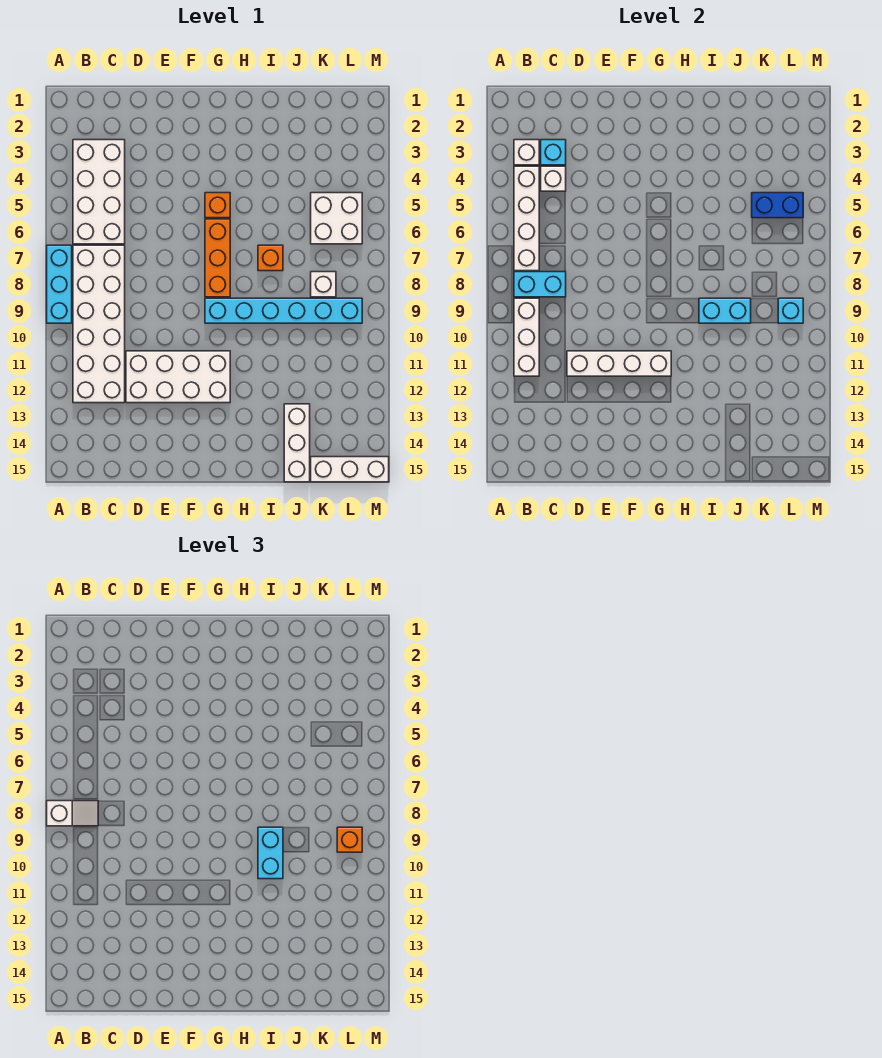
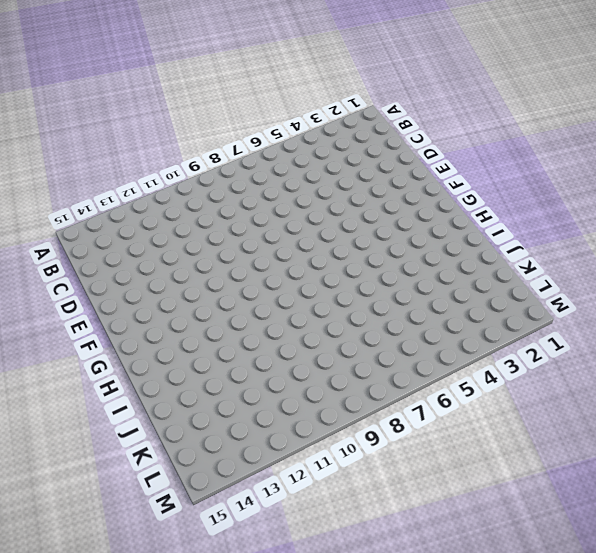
none -> cyan brick A7:A9 level 1
none -> white brick B3:C6 level 1
none -> white brick B7:C12 level 1

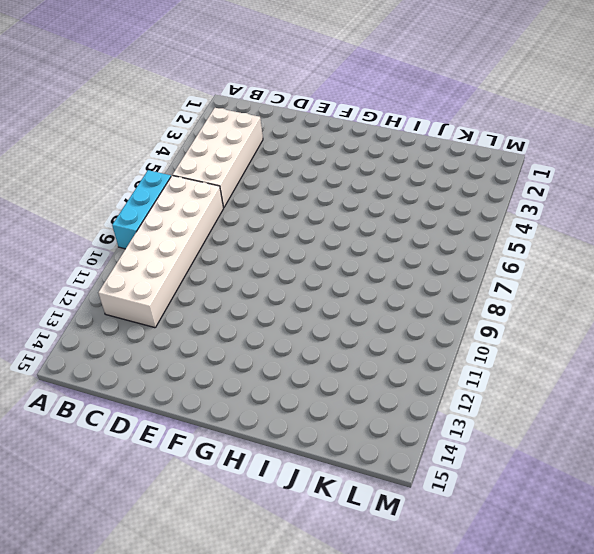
none -> white brick D11:G12 level 1
none -> orange brick G5 level 1
none -> orange brick G6:G8 level 1

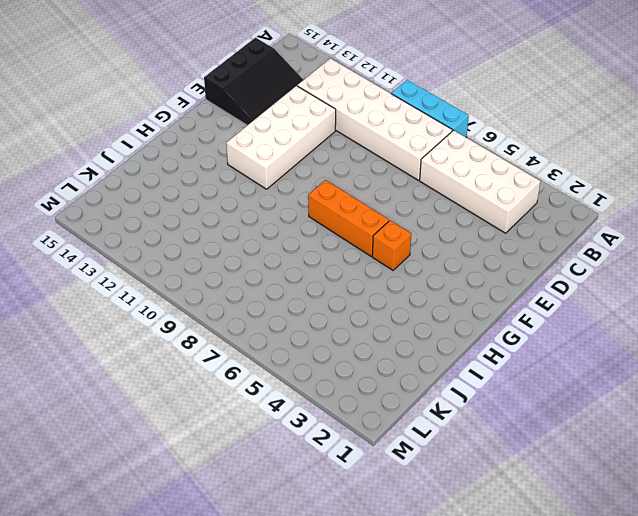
black slope C13:E15 level 1 top 15 -> none
none -> cyan brick G9:L9 level 1
none -> orange brick I7 level 1
none -> white brick J13:J15 level 1

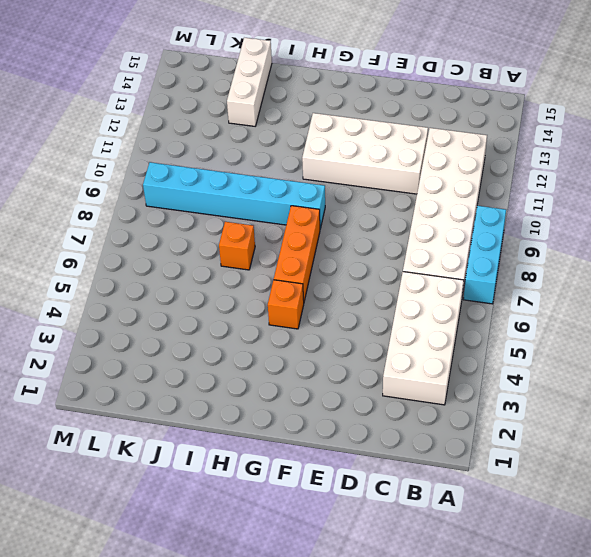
none -> white brick K5:L6 level 1
none -> white brick K8 level 1
none -> white brick K15:M15 level 1

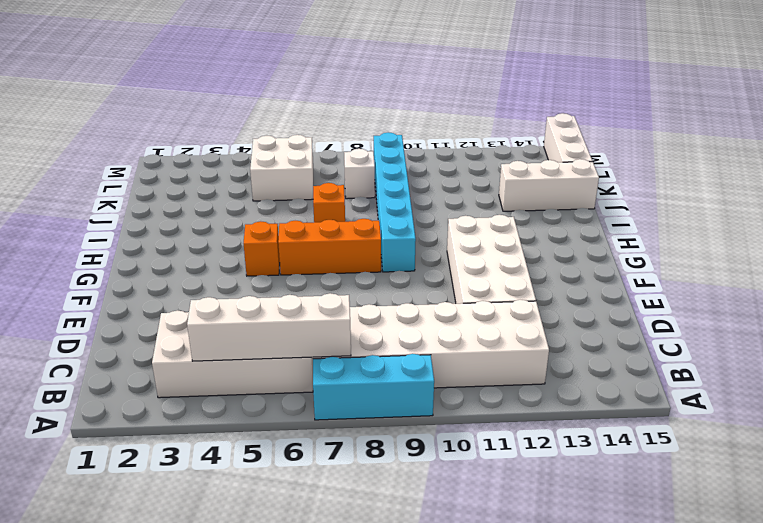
none -> white brick B3 level 2
none -> cyan brick B8:C8 level 2
none -> white brick B9:B11 level 2

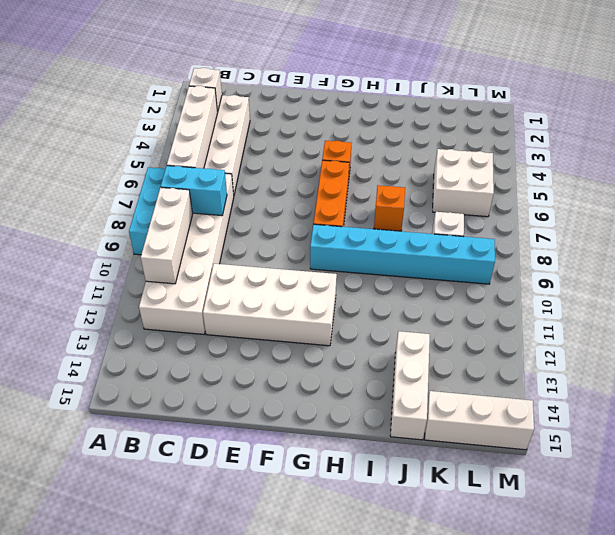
none -> cyan brick C3 level 2
none -> white brick C4 level 2
none -> white brick D11:G11 level 2

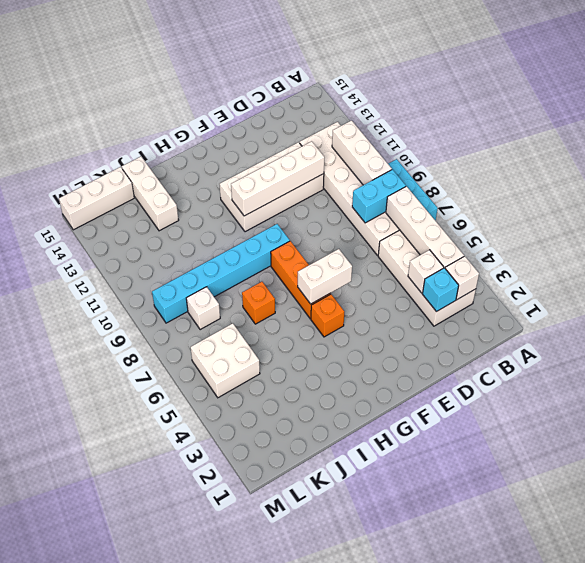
white brick F6:G6 level 2 -> none
none -> cyan brick I9:J9 level 2
none -> blue brick K5:L5 level 2
none -> cyan brick L9 level 2

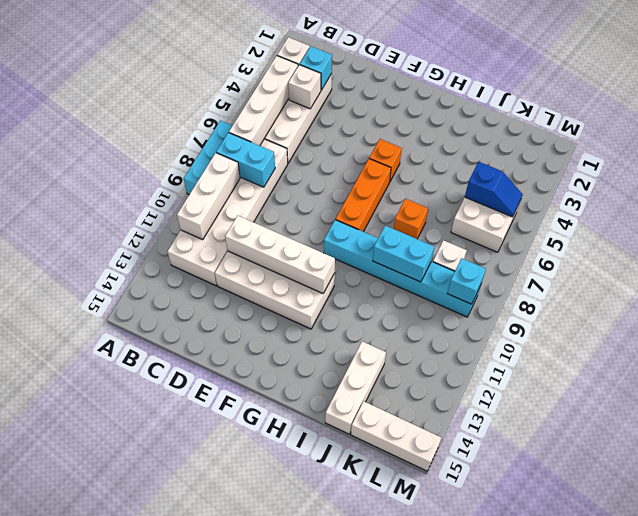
blue slope K5:L5 level 2 top K -> blue brick K5:L5 level 2
none -> white slope A8:B8 level 3 top A
none -> cyan brick I9:I10 level 3
none -> orange brick L9 level 3

